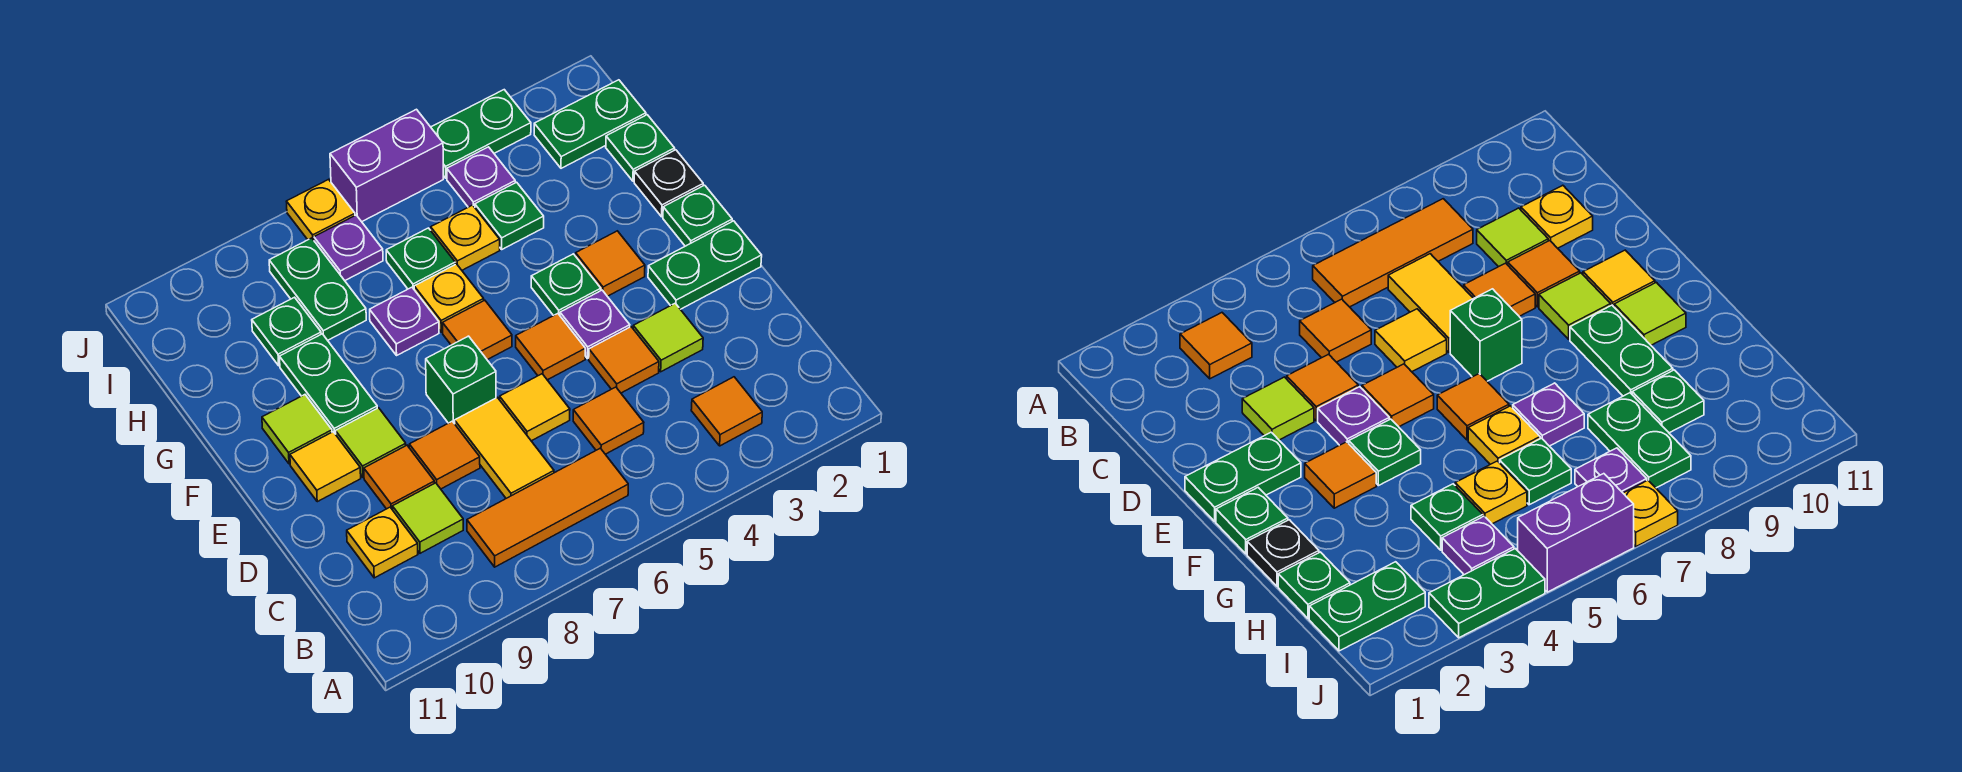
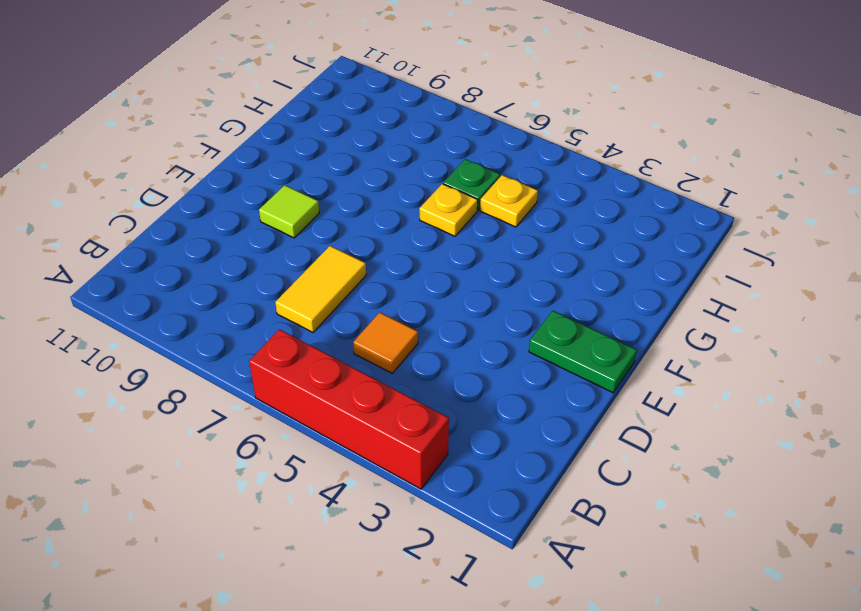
red brick A3:A6 level 1 -> none
none -> orange tile B3 level 1
none -> orange tile B6:B8 level 1
none -> lime tile C9 level 1
none -> yellow plate C10 level 1

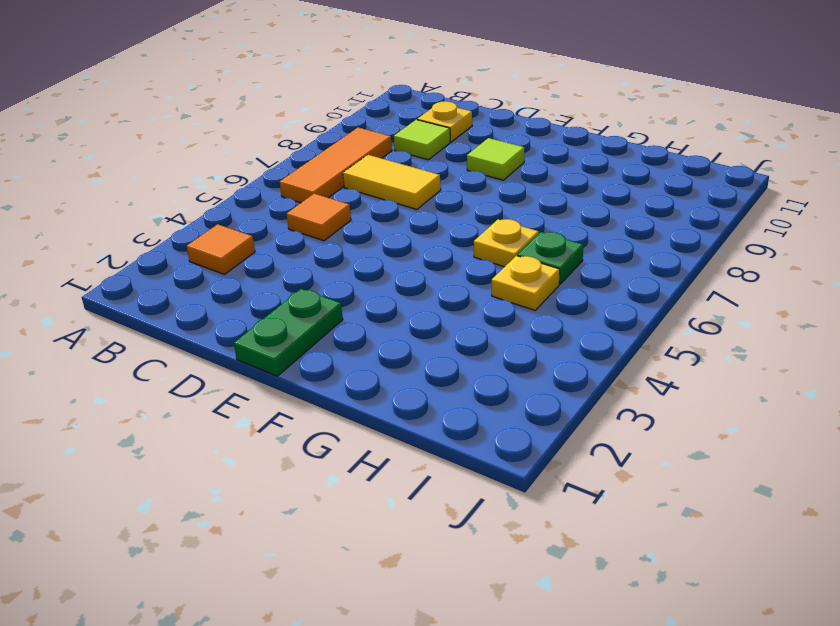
none -> lime tile D3 level 1
none -> orange tile D4 level 1
none -> yellow tile D6 level 1
none -> orange tile D8 level 1

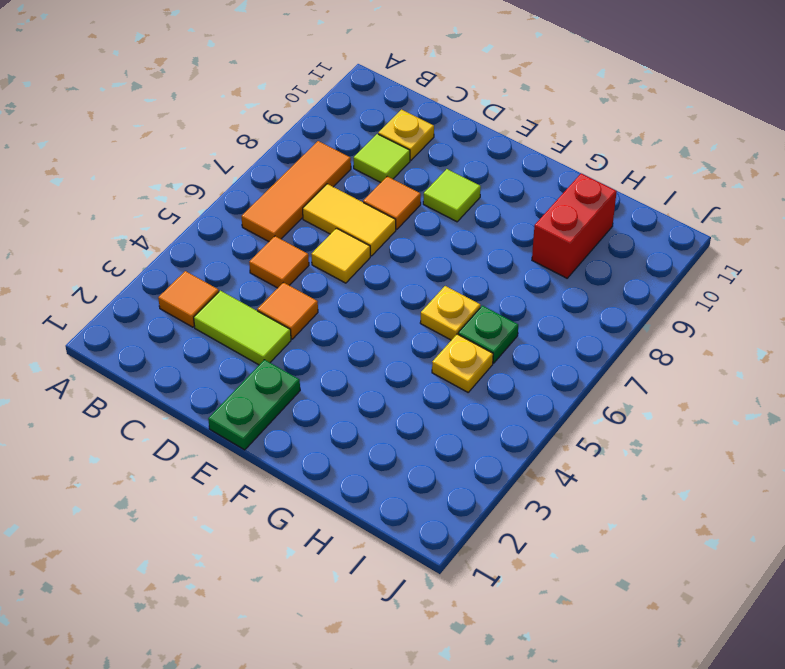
lime tile C3:D3 level 1 -> lime tile D3 level 1
red brick H9:H10 level 1 -> green plate H9 level 1
none -> orange tile D9 level 1
none -> purple plate E4 level 1
none -> orange tile E5 level 1
none -> green brick E7 level 1

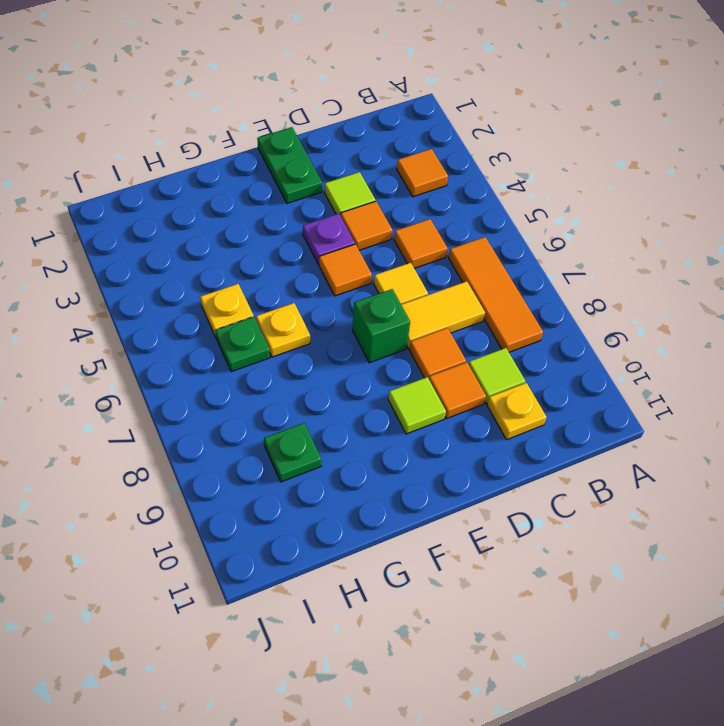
none -> yellow tile E10 level 1
none -> green plate F1 level 1
none -> orange tile F3 level 1
none -> green plate F4 level 1

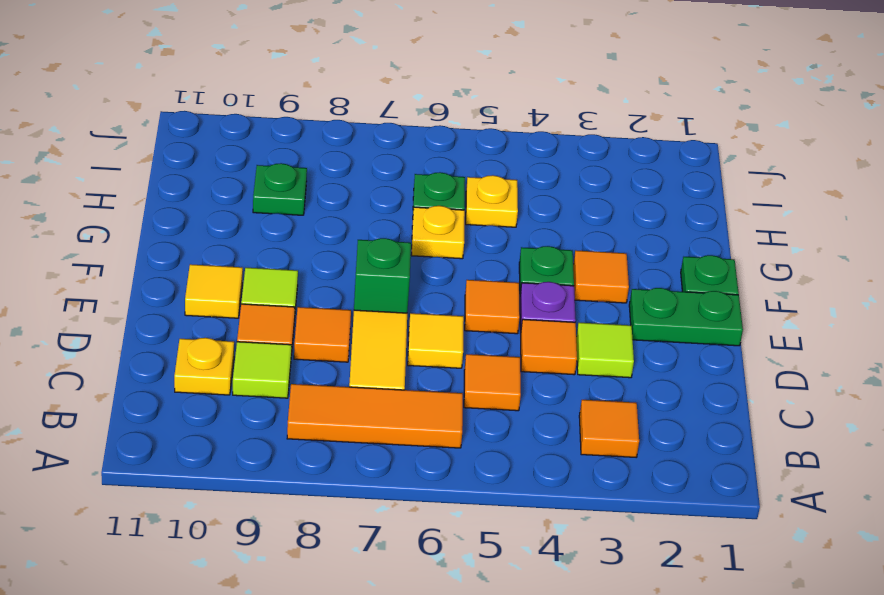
none -> orange tile F6 level 1
none -> green plate F9:G9 level 1
none -> lime tile F10 level 1
none -> black plate G1 level 1

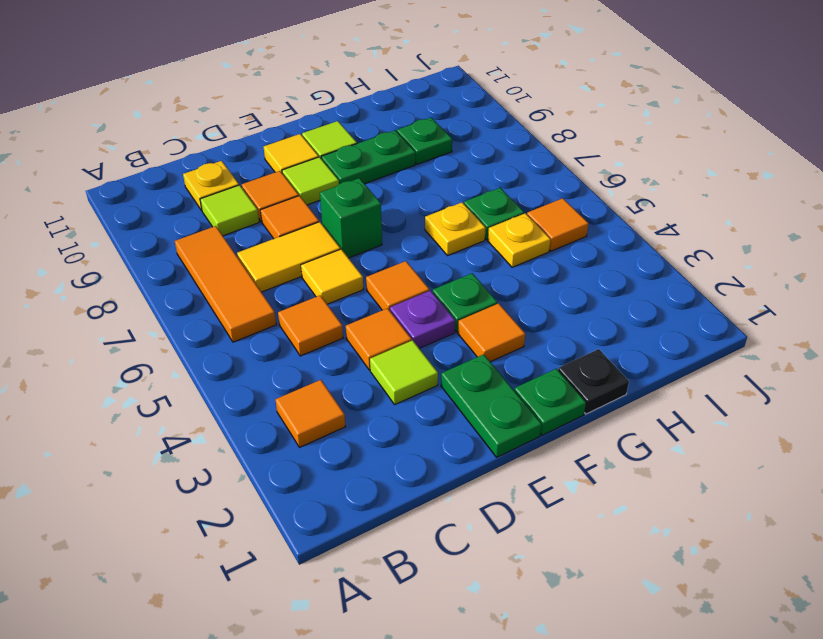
orange tile I5 level 1 -> orange tile F6 level 1
none -> purple plate G7 level 1
none -> green plate H1 level 1
none -> green plate H4 level 1
none -> green plate H8:I8 level 1

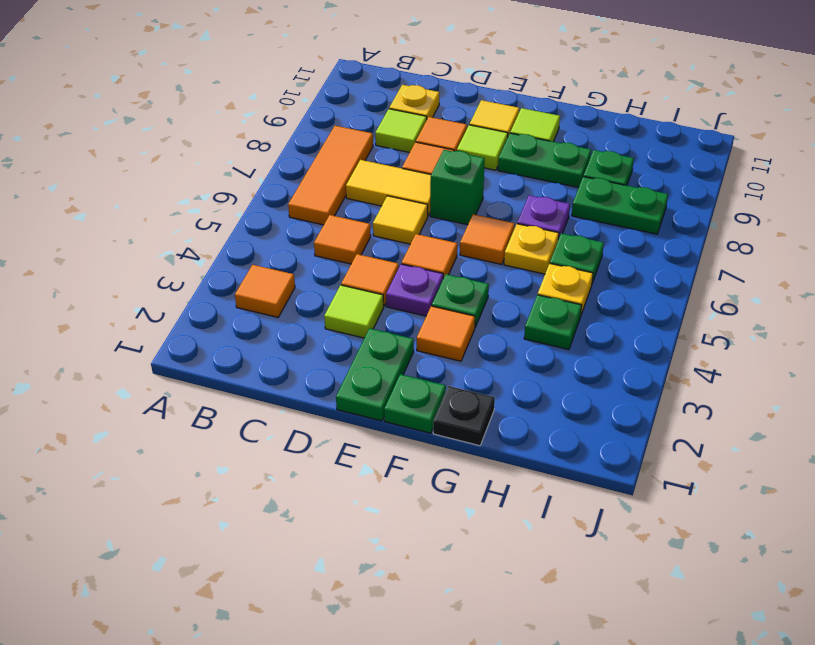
none -> green plate H1 level 1
none -> green plate I1:I2 level 1
none -> purple plate I4 level 1
none -> purple plate I7 level 1

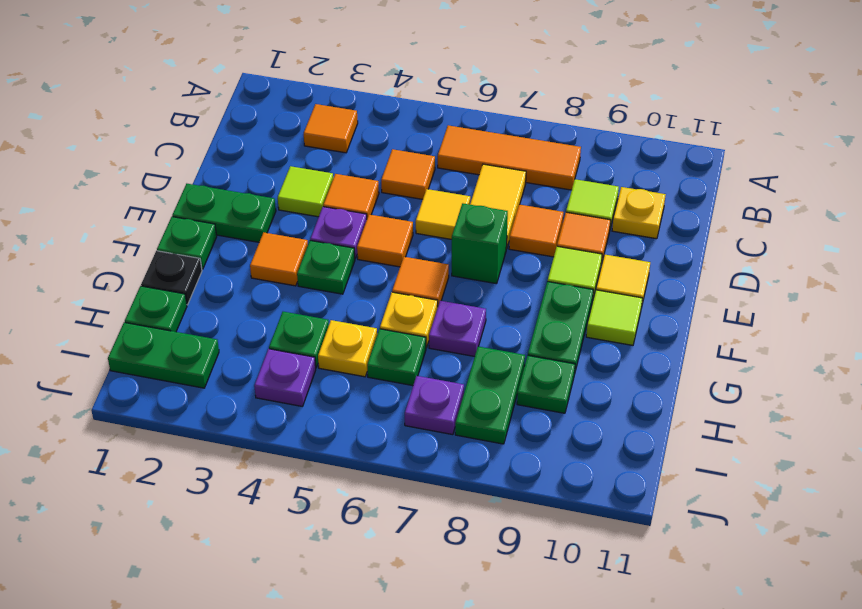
none -> green plate J3:J4 level 1
none -> purple brick J5:J6 level 1
none -> yellow plate J7 level 1

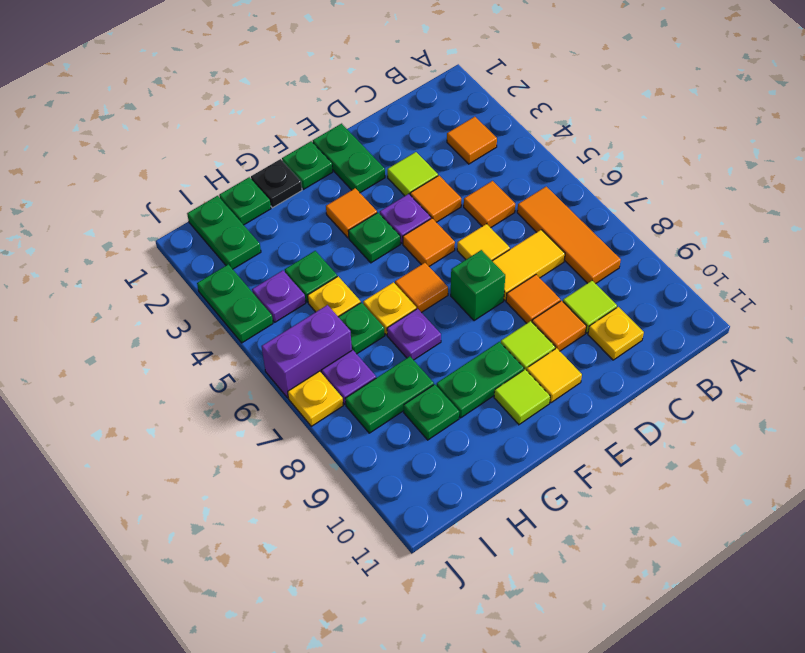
purple brick I6:J6 level 1 -> purple brick J5:J6 level 1

